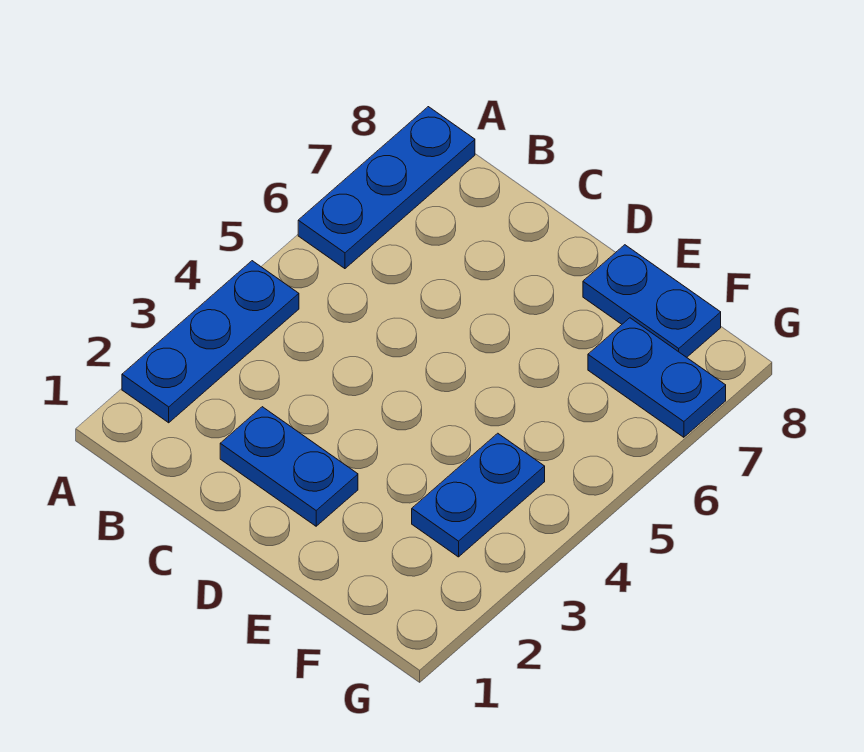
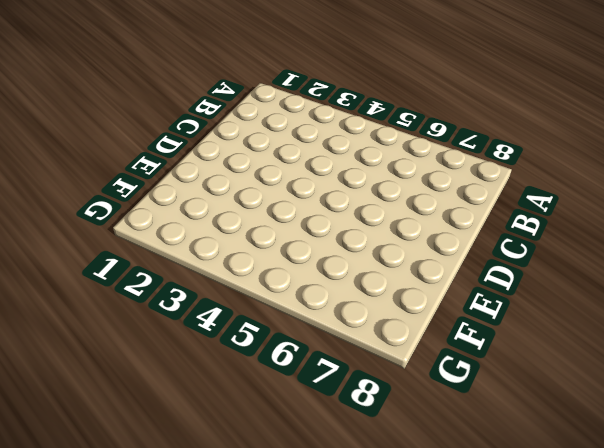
none -> blue plate A2:A4 level 1
none -> blue plate A6:A8 level 1

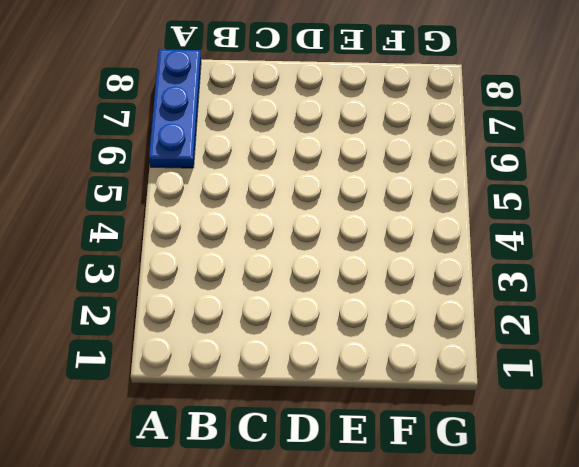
none -> blue plate A2:A4 level 1
none -> blue plate C2:D2 level 1

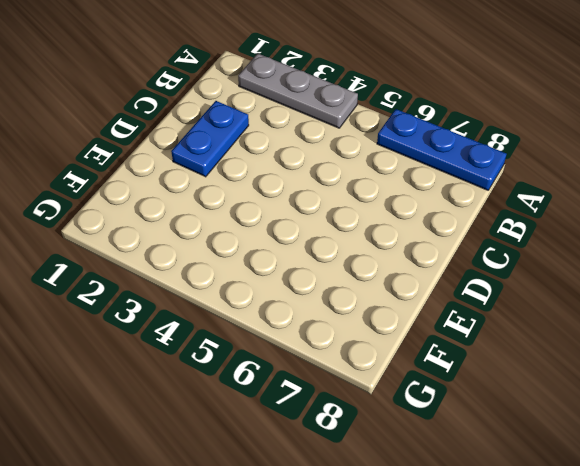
grey plate A2:A4 level 1 -> blue plate A2:A4 level 1
none -> blue plate E8:F8 level 1
none -> blue plate F3:F4 level 1

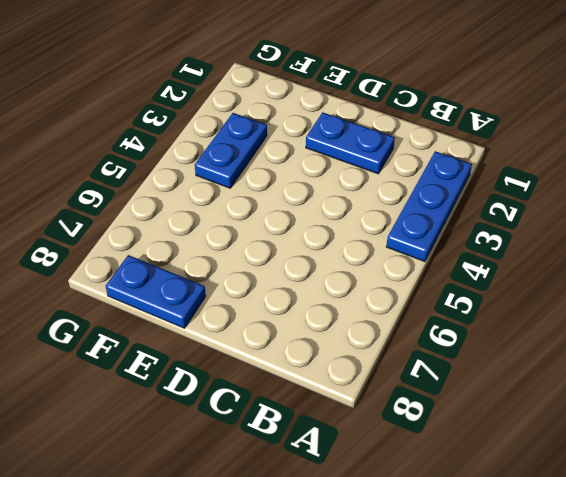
none -> blue plate A6:A8 level 1
none -> blue plate F7:G7 level 1

